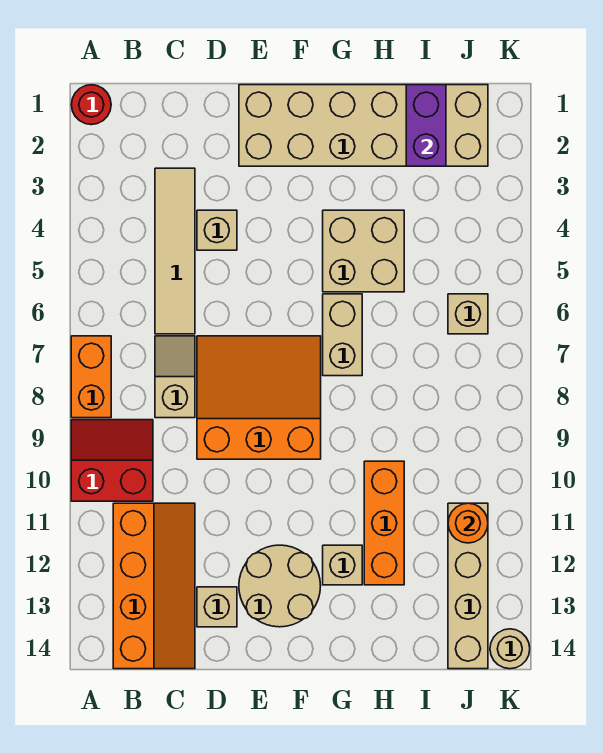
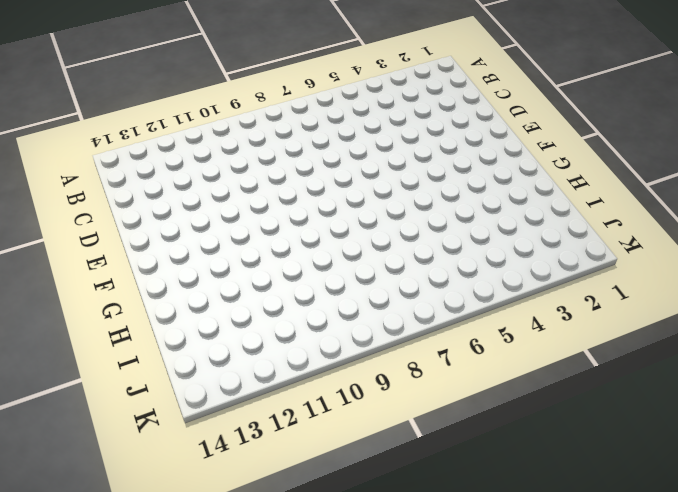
none -> red round brick A1 level 1
none -> orange brick A7:A8 level 1
none -> red slope A9:B10 level 1 top 10

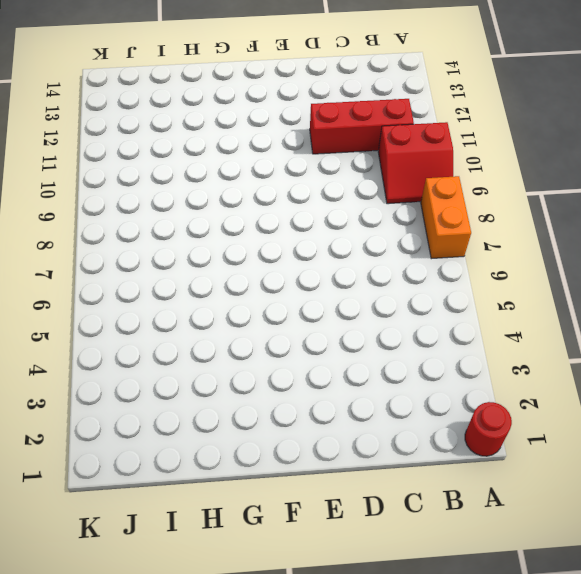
red brick B11:D11 level 1 -> orange slope B11:C14 level 1 top B
none -> tan tile C3:C6 level 1
none -> tan slope C7:C8 level 1 top 8
none -> tan brick D4 level 1

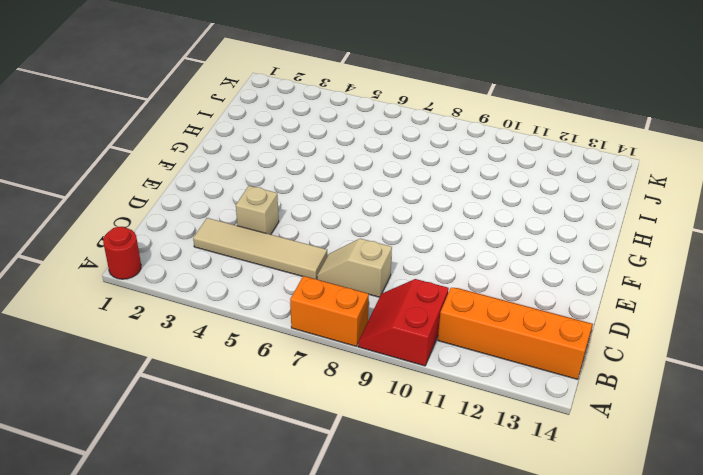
none -> orange slope D7:F9 level 1 top 9
none -> tan brick D13 level 1
none -> tan brick E1:J2 level 1

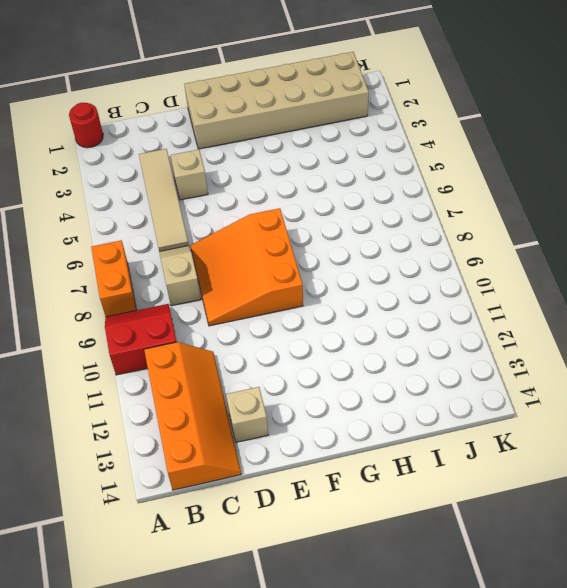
orange slope D7:F9 level 1 top F -> orange slope D7:F9 level 1 top 9
none -> tan round brick E12:F13 level 1
none -> tan brick G4:H5 level 1
none -> tan brick G6:G7 level 1

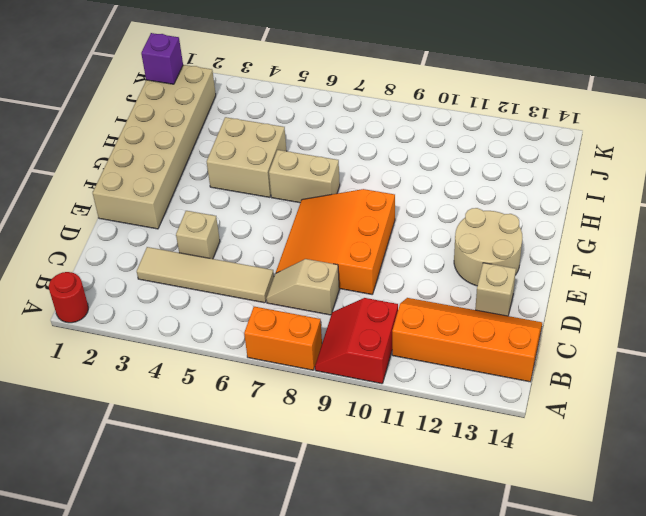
purple brick J1 level 2 -> none
none -> tan brick G12 level 1
none -> orange brick H10:H12 level 1
none -> tan brick J6 level 1

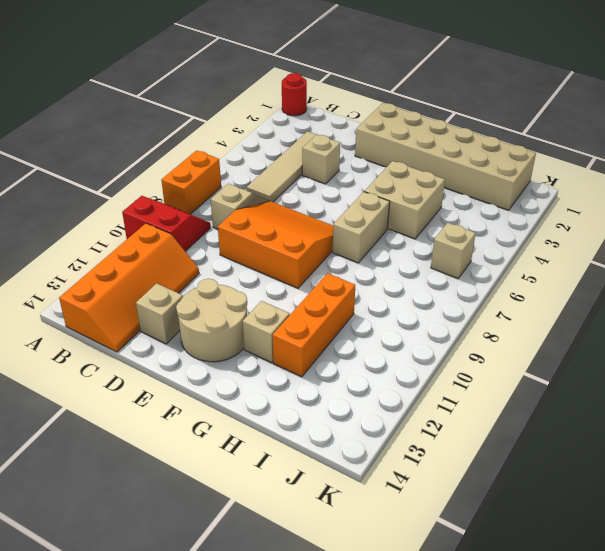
none -> tan brick J11:J14 level 1
none -> tan round brick K14 level 1
none -> purple brick I1:I2 level 2

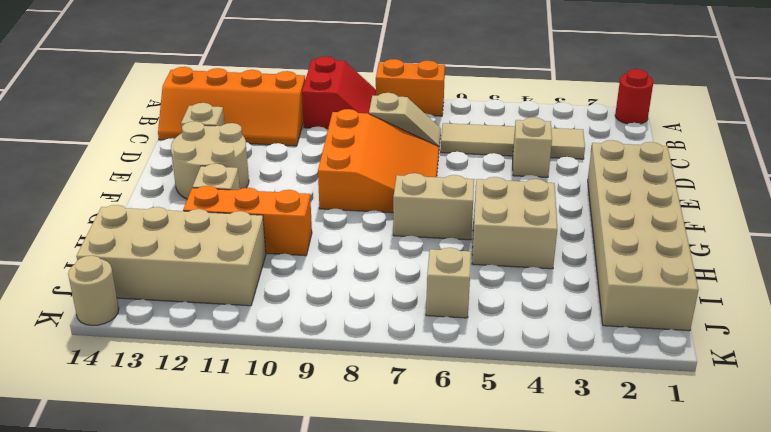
tan brick I11:J14 level 1 -> tan brick J11:J14 level 1
none -> purple brick I1:I2 level 2
none -> orange round brick J11 level 2

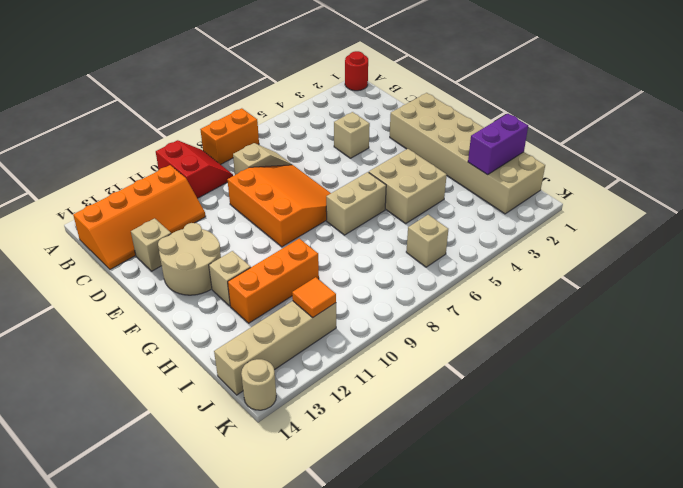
orange tile J11 level 2 -> orange round brick J11 level 2
none -> tan tile C3:C6 level 1

